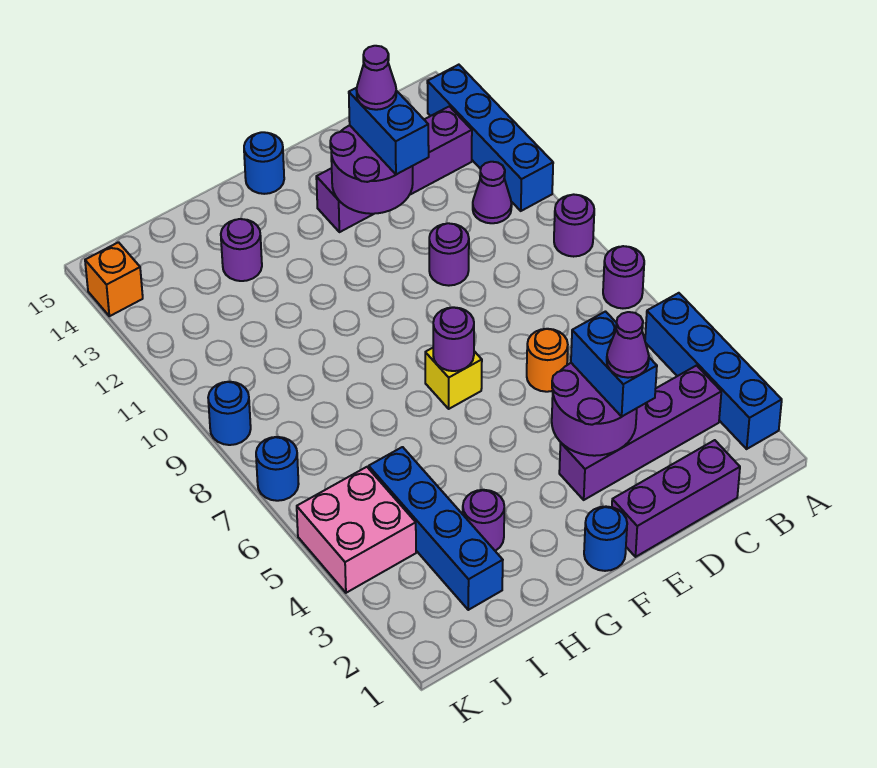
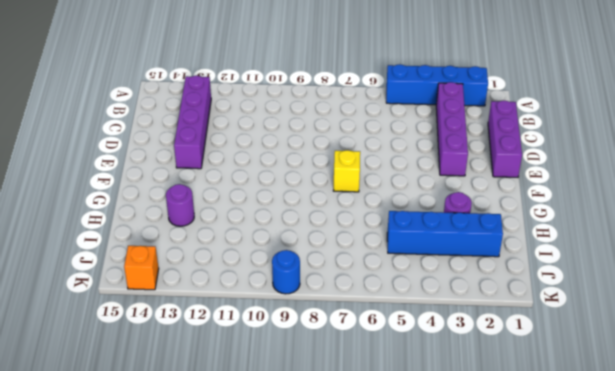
none -> purple round brick A7 level 1
none -> purple round brick A9 level 1
none -> blue brick A11:A14 level 1

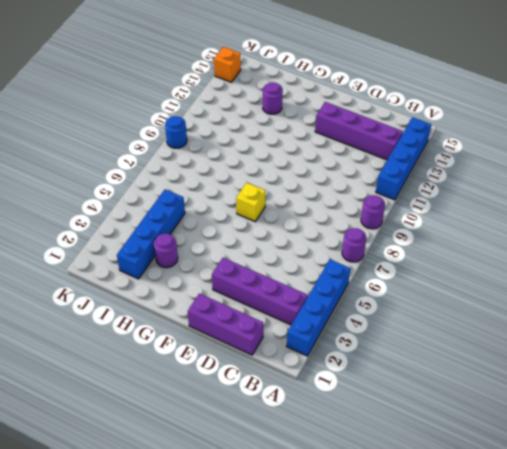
none -> purple cone B11 level 1
none -> orange round brick D6 level 1
none -> purple round brick D10 level 1

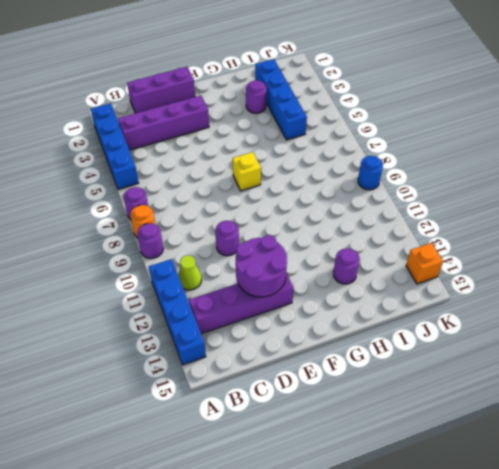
orange round brick A8 level 1 -> orange round brick D6 level 1
lime cone B11 level 1 -> purple cone B11 level 1
none -> blue round brick F1 level 1
none -> blue round brick F15 level 1
none -> pink brick J4:K5 level 1

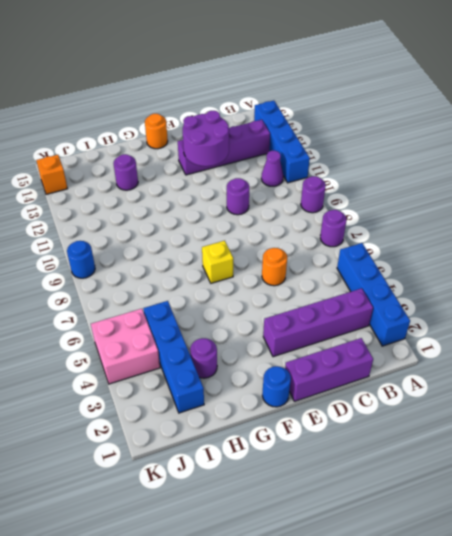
orange round brick F15 level 1 -> blue round brick F15 level 1
none -> blue round brick K7 level 1
none -> purple round brick D3:E4 level 2
none -> purple round brick F7 level 2

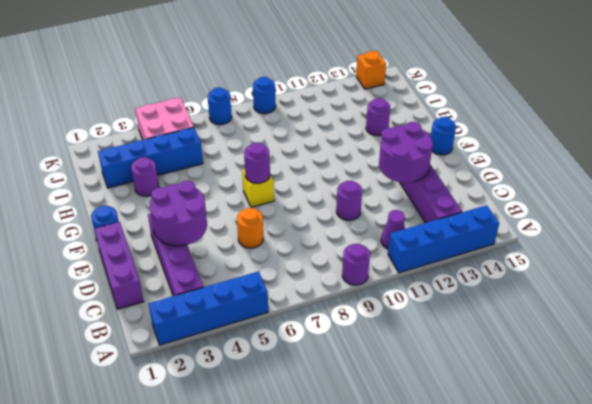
none -> purple round brick A7 level 1
none -> blue brick D3:D4 level 3
none -> blue brick D12:D13 level 3

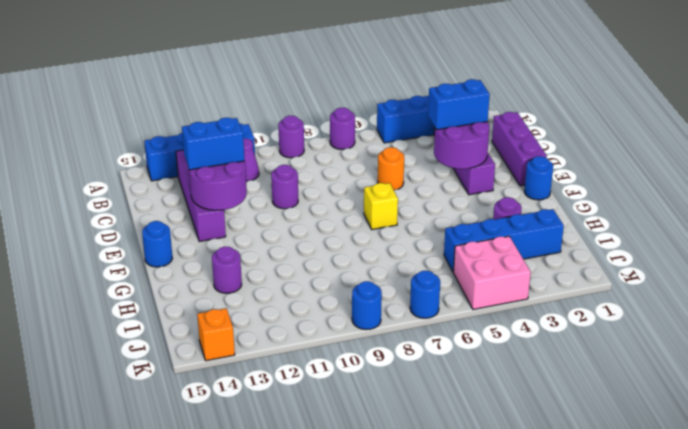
none -> purple round brick F7 level 2
none -> purple cone D3 level 4
none -> purple cone D13 level 4

